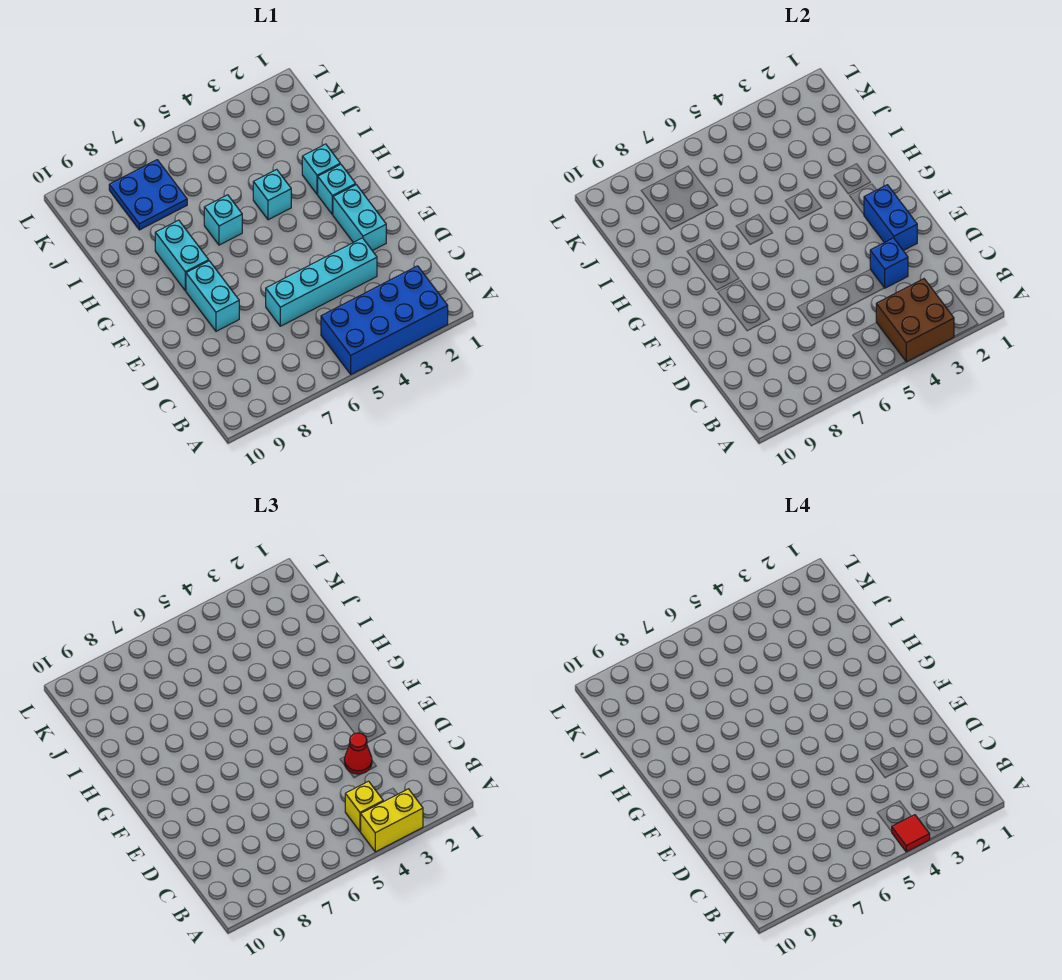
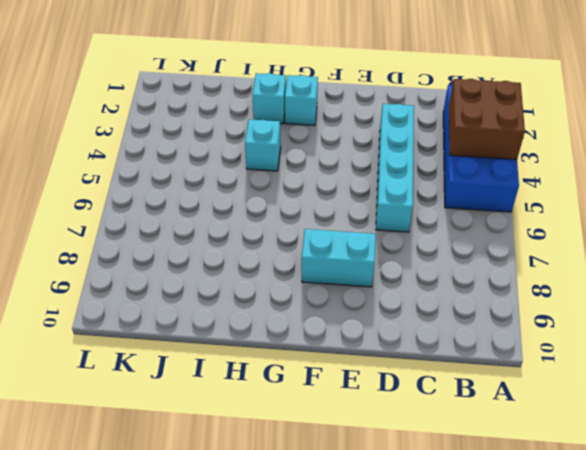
none -> cyan brick E2:F2 level 1
none -> cyan brick G8:H8 level 1
none -> cyan brick H6 level 1

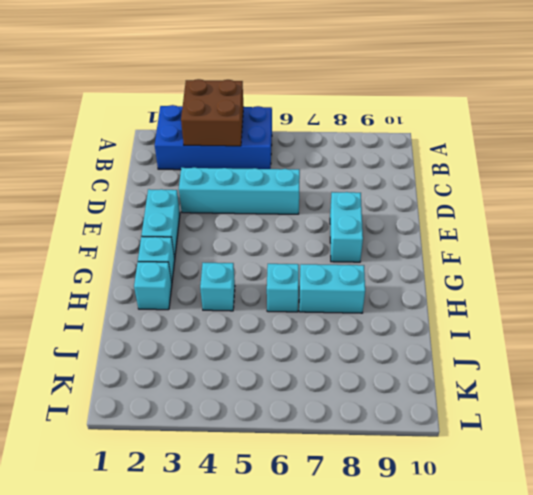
cyan brick H7:H8 level 1 -> cyan brick G8:H8 level 1
none -> blue plate J7:K8 level 1
none -> blue brick D3 level 2
none -> blue brick E2:F2 level 2

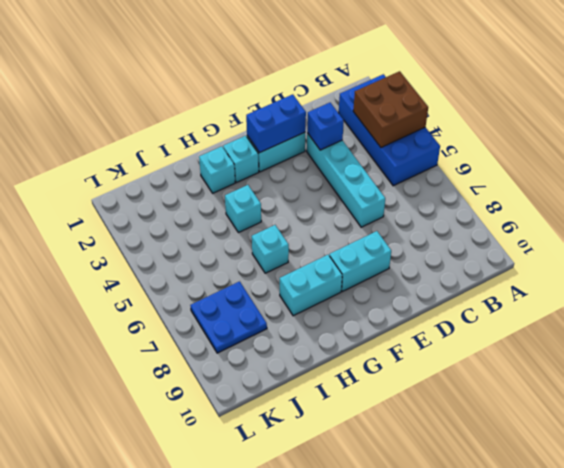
none -> yellow brick A3:A4 level 3
none -> yellow brick B4 level 3
none -> red cone D3 level 3

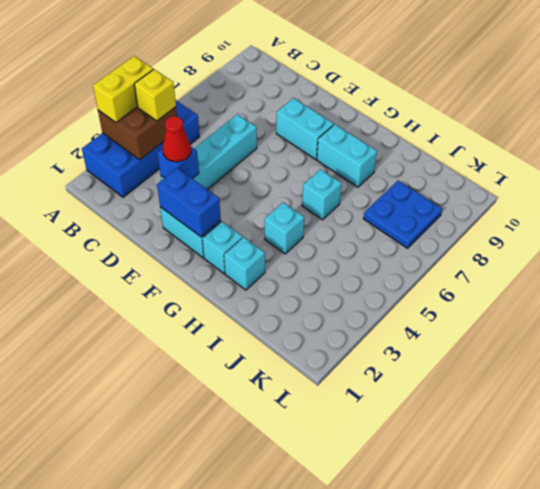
none -> red tile A4 level 4

